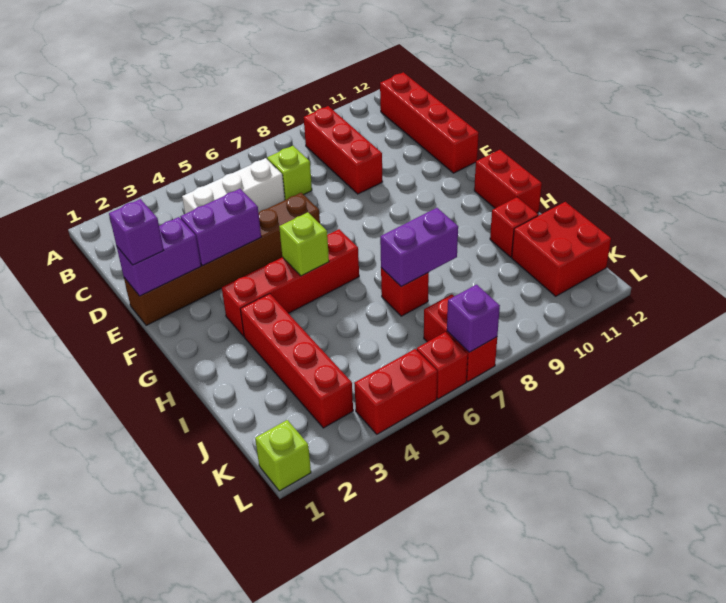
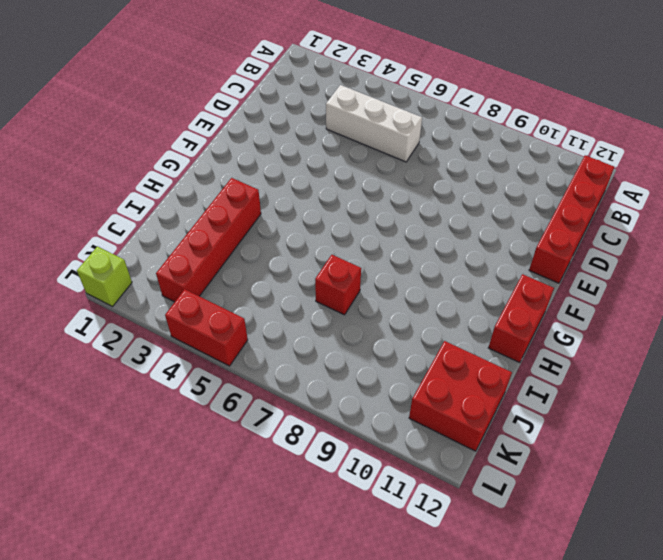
none -> red brick B9:D9 level 1
none -> lime brick C7 level 1
none -> brown brick E1:E6 level 1

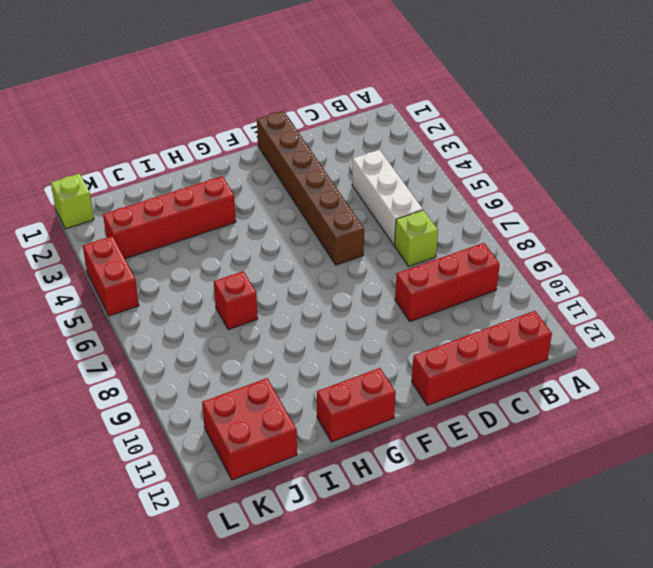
none -> red brick G3:G6 level 1
none -> red brick I11 level 1
none -> red brick K7:L7 level 1

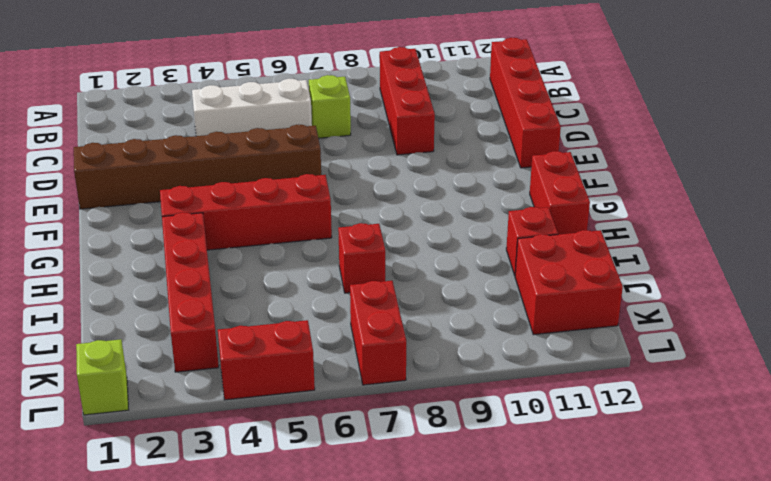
none -> red brick L6 level 1
none -> purple brick E1:E2 level 2
none -> purple brick E3:E4 level 2

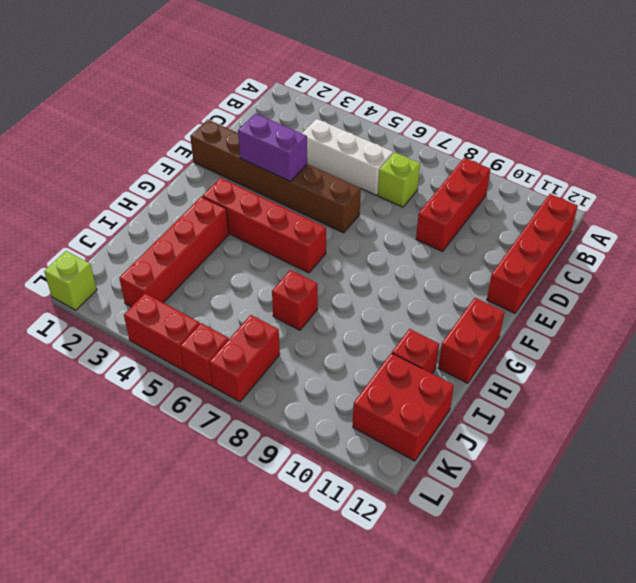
none -> purple brick E1:E2 level 2
none -> lime brick G5 level 2
none -> purple brick I7:I8 level 2

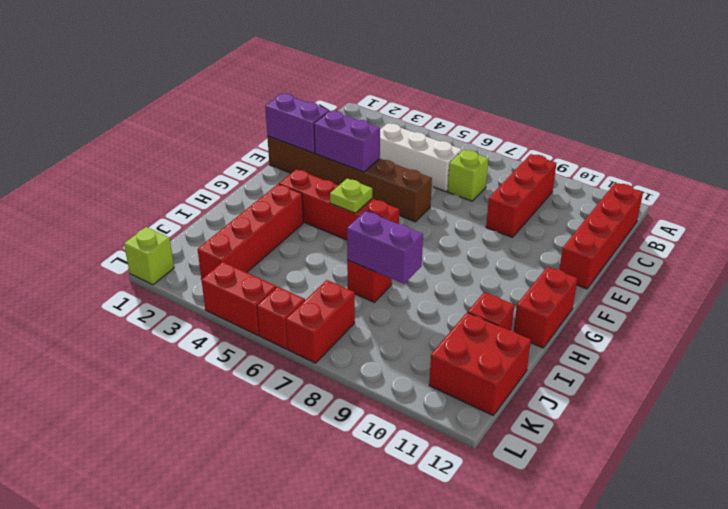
lime plate G5 level 2 -> lime brick G5 level 2
none -> purple brick L7 level 2
none -> purple brick E1 level 3

